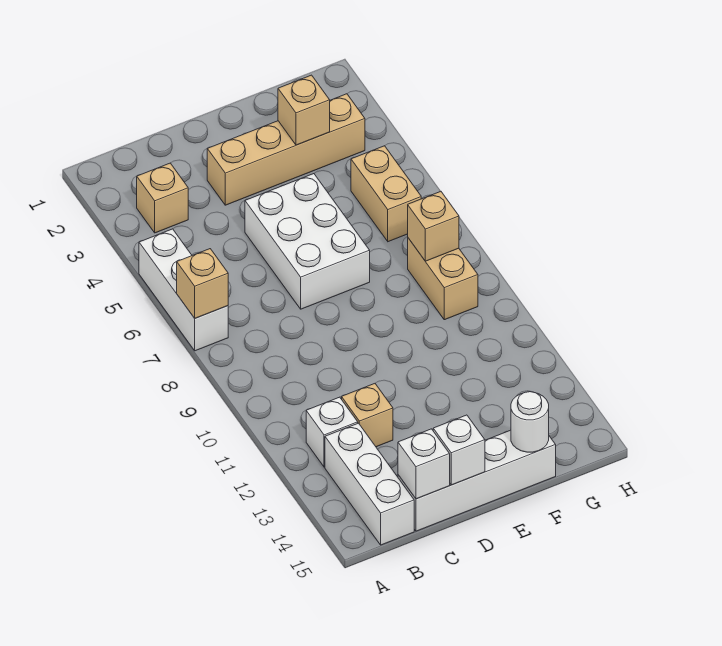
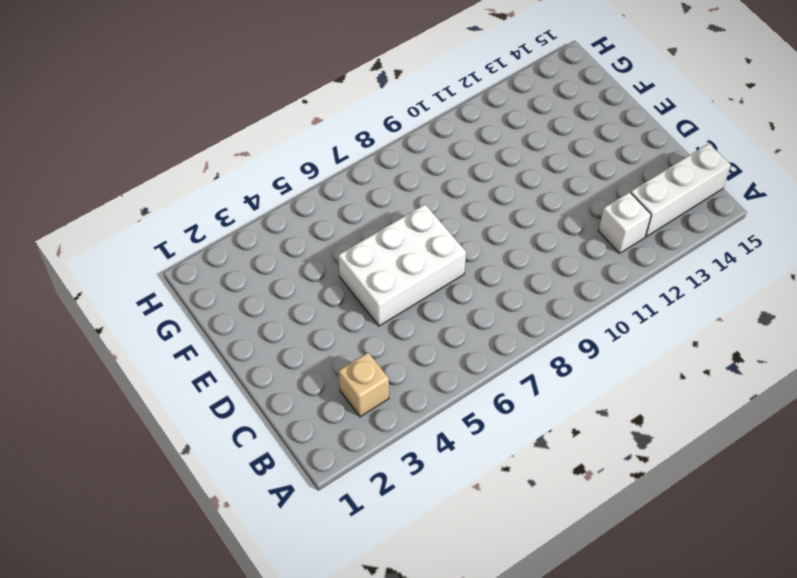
none -> white brick A5:A7 level 1
none -> tan brick C12 level 1
none -> white brick C15:F15 level 1

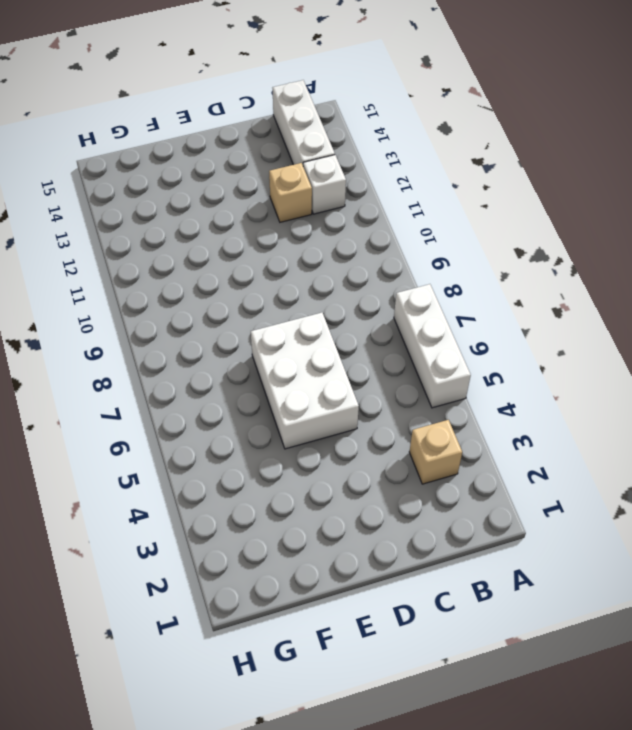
none -> white brick C15:F15 level 1
none -> tan brick D3:G3 level 1
none -> tan brick G5:G6 level 1

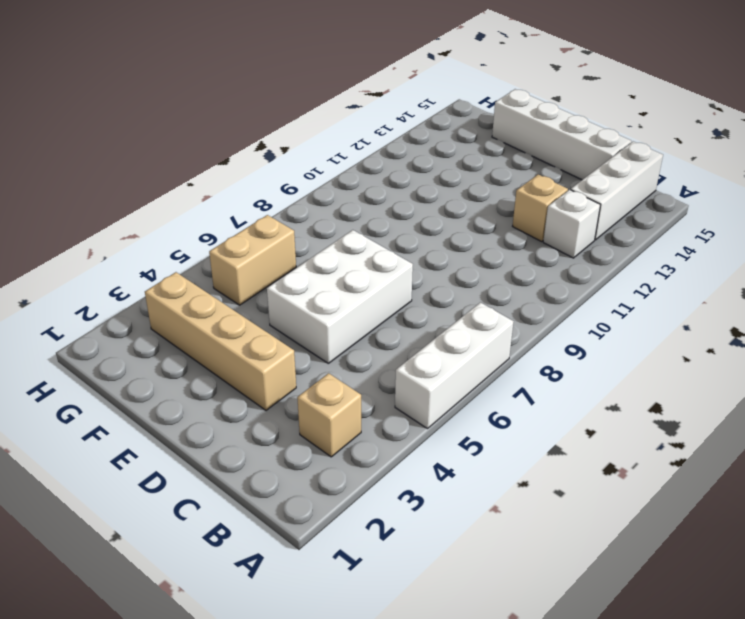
none -> tan brick G8:G9 level 1
none -> tan brick A7 level 2
none -> white brick C15 level 2

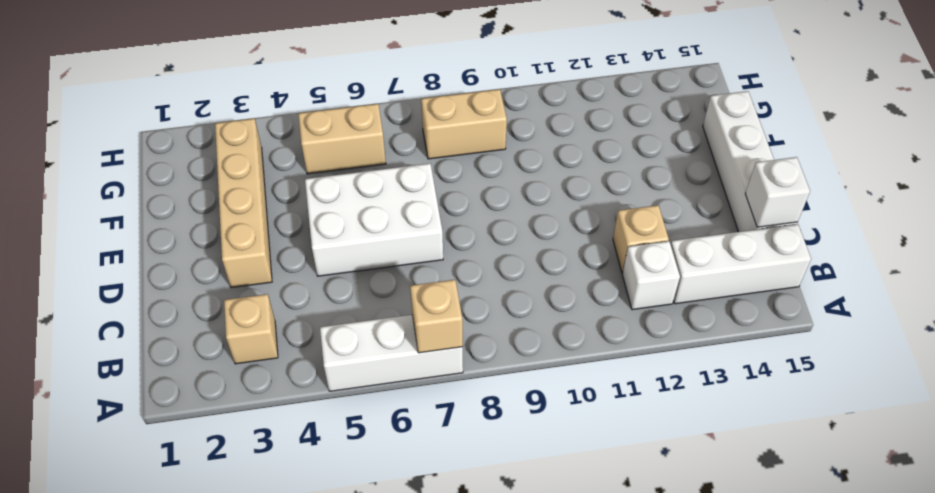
none -> white brick D15 level 2
none -> tan brick F3 level 2
none -> white round brick F15 level 2

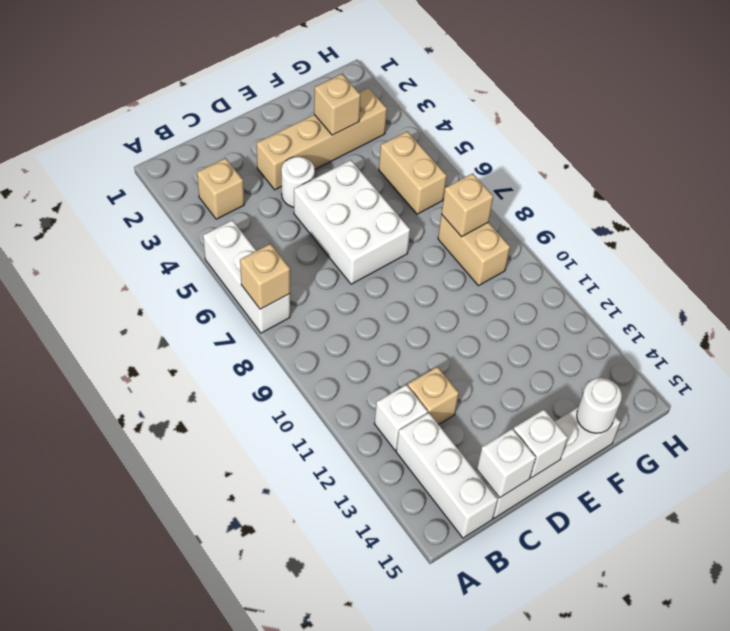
white round brick D4 level 1 -> none

